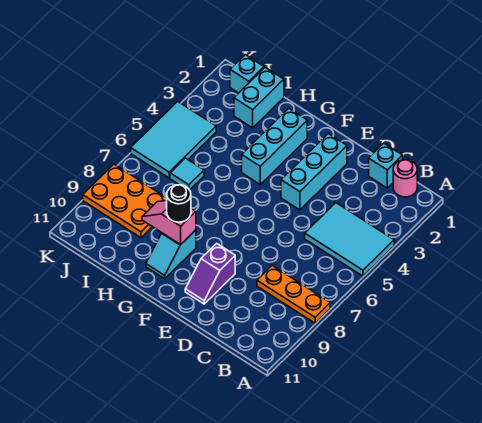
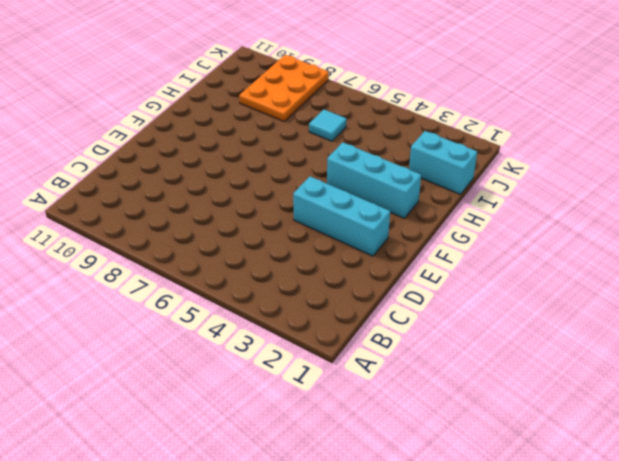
none -> cyan tile A4:C5 level 1
none -> orange plate A8:C8 level 1
none -> pink round brick B1 level 1

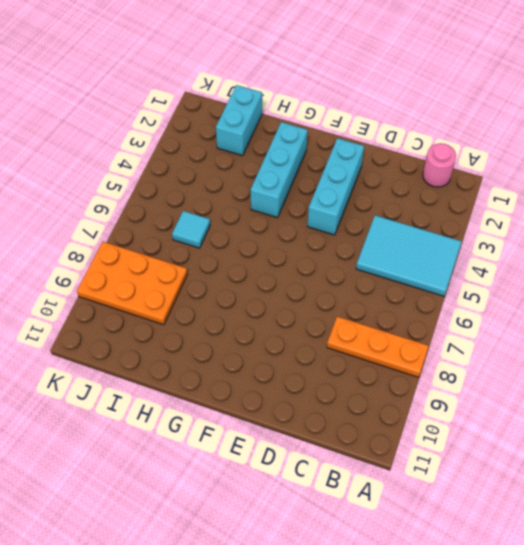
none -> cyan brick C1 level 1
none -> purple slope E9:E10 level 1 top 9
none -> cyan slope G9:G10 level 1 top 9

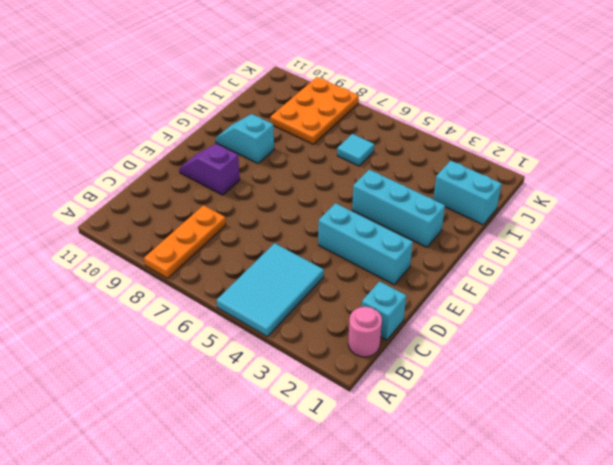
none -> cyan brick J1 level 1
none -> cyan tile J4:K6 level 1
none -> pink slope G9:H9 level 2 top G

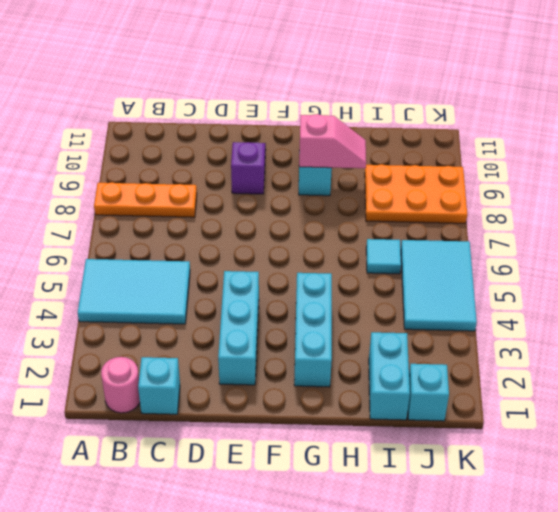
none -> black round brick G9 level 3

